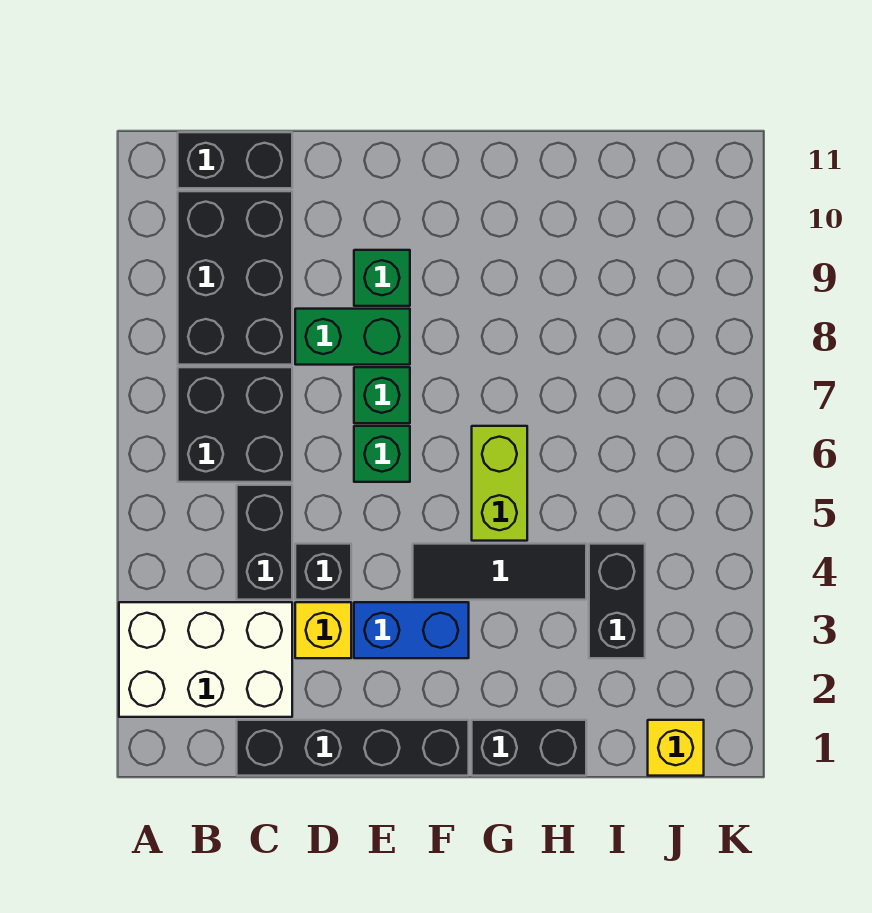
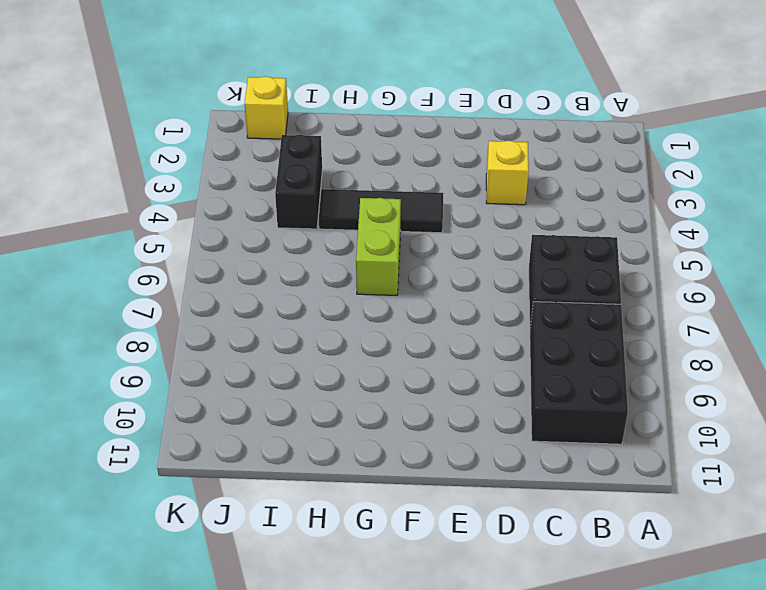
none -> white brick A2:C3 level 1
none -> black brick B11:C11 level 1
none -> black brick C1:F1 level 1

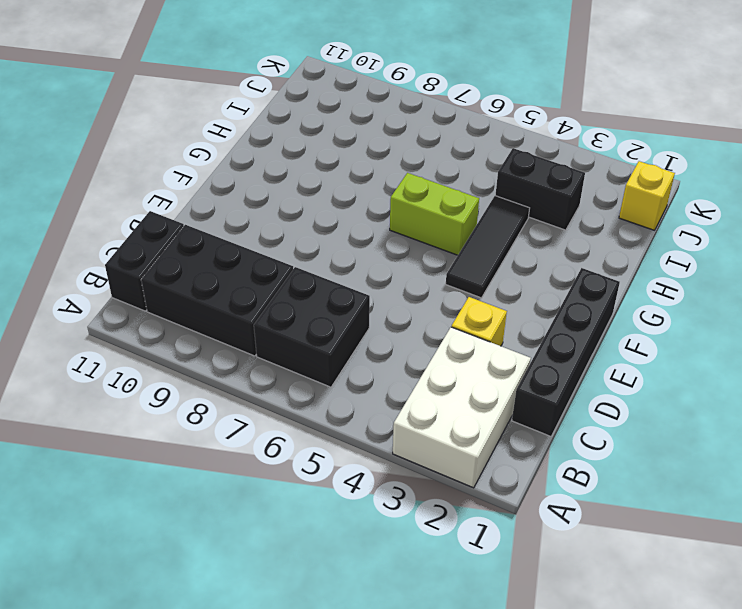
none -> black brick C4:C5 level 1
none -> black brick D4 level 1
none -> green brick D8:E8 level 1

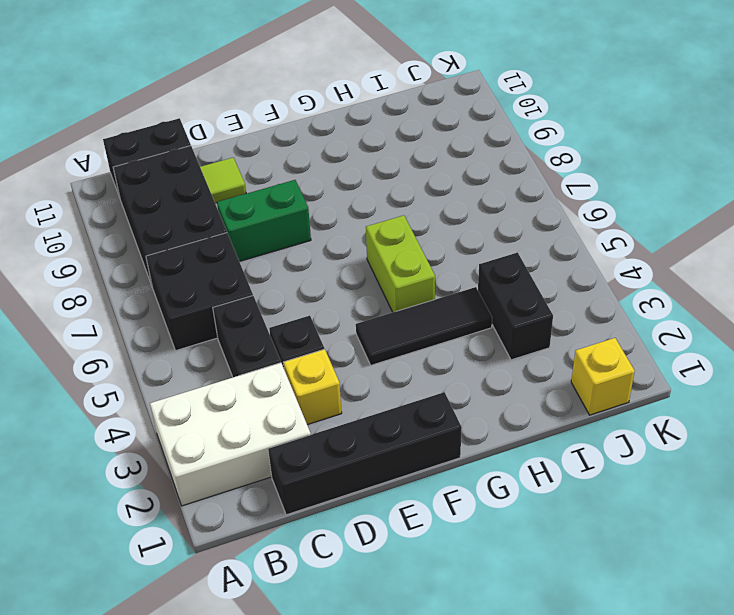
lime tile D10 level 1 -> none
none -> blue brick E3:F3 level 1
none -> green brick E6 level 1
none -> green brick E7 level 1

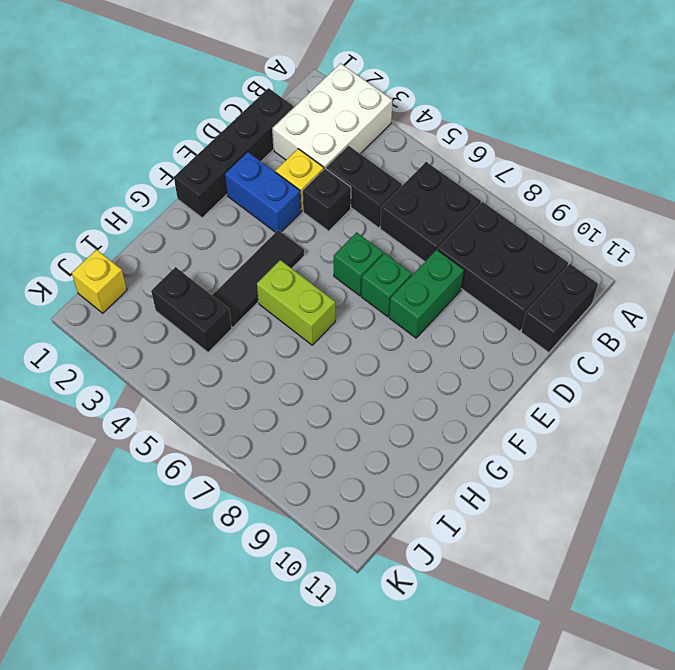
blue brick E2:E3 level 1 -> blue brick E3:F3 level 1
none -> green brick E9 level 1
none -> black brick G1:H1 level 1

